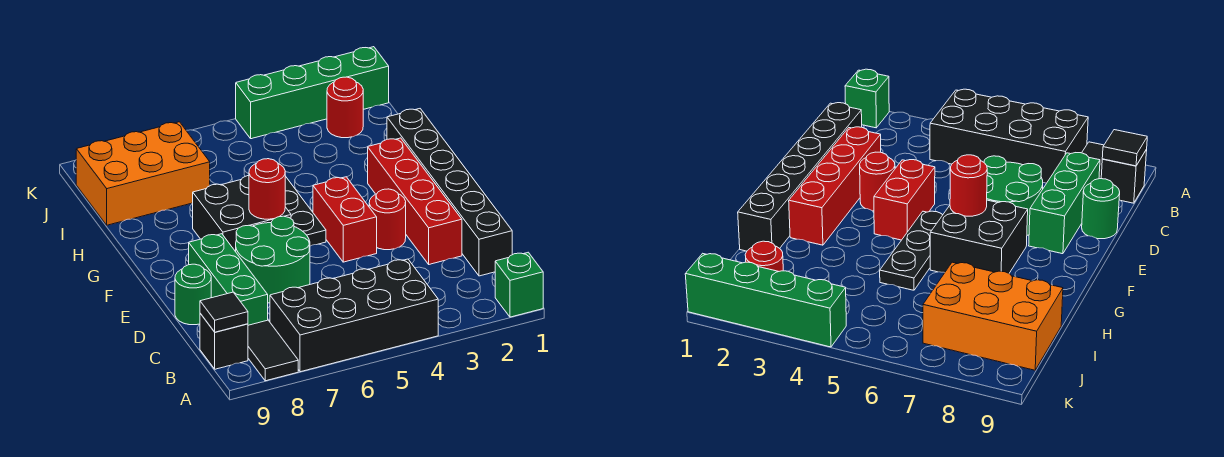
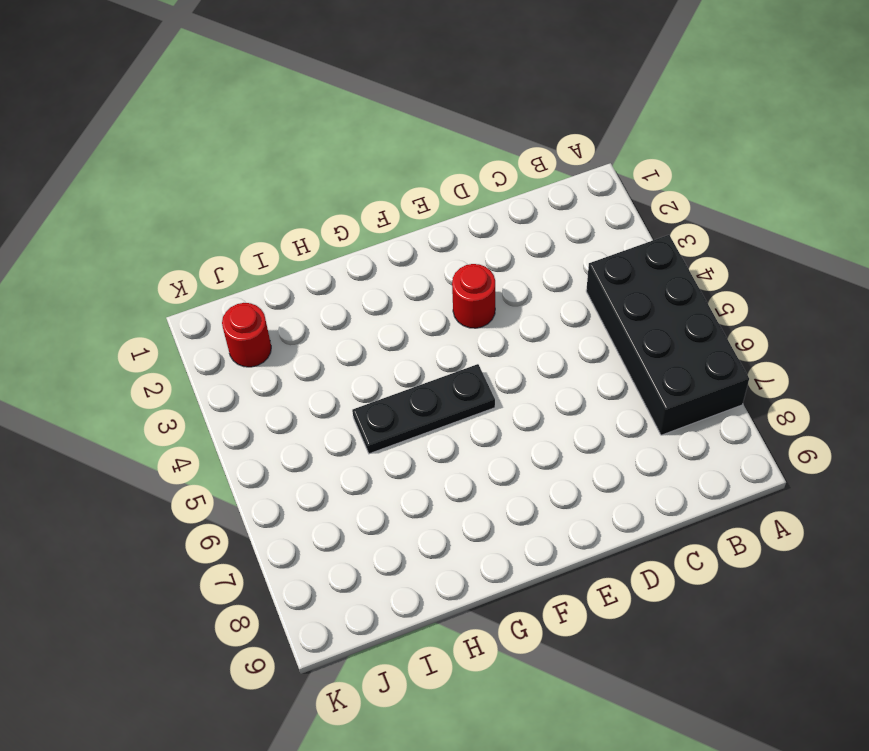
none -> green brick A1 level 1
none -> black tile A8:B8 level 1
none -> black brick B9 level 1

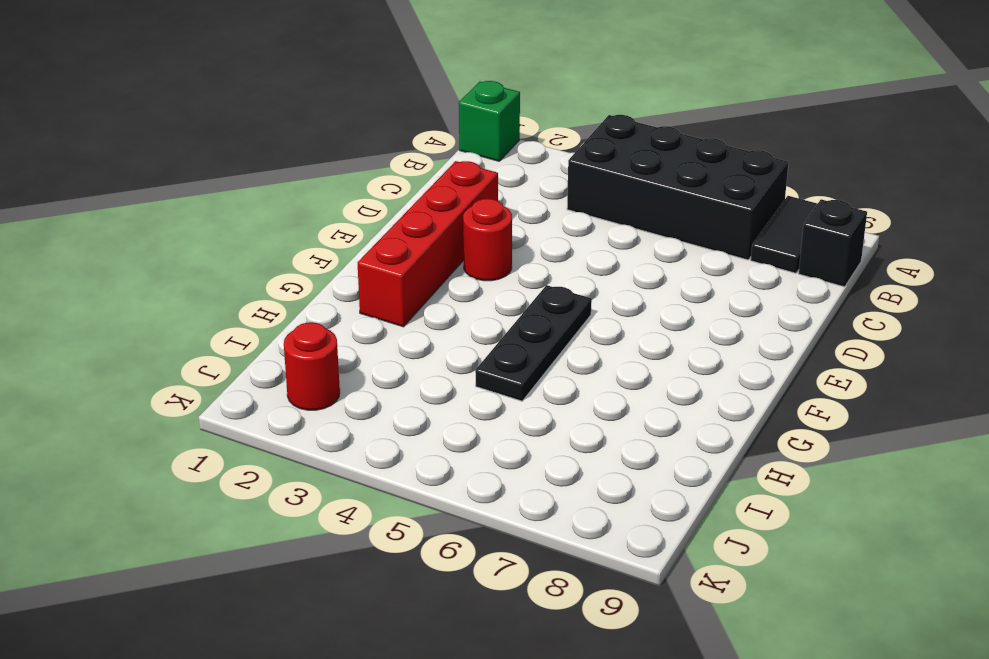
none -> black brick C1:H1 level 1
none -> green brick C8:E8 level 1
none -> green round brick D6:E7 level 1

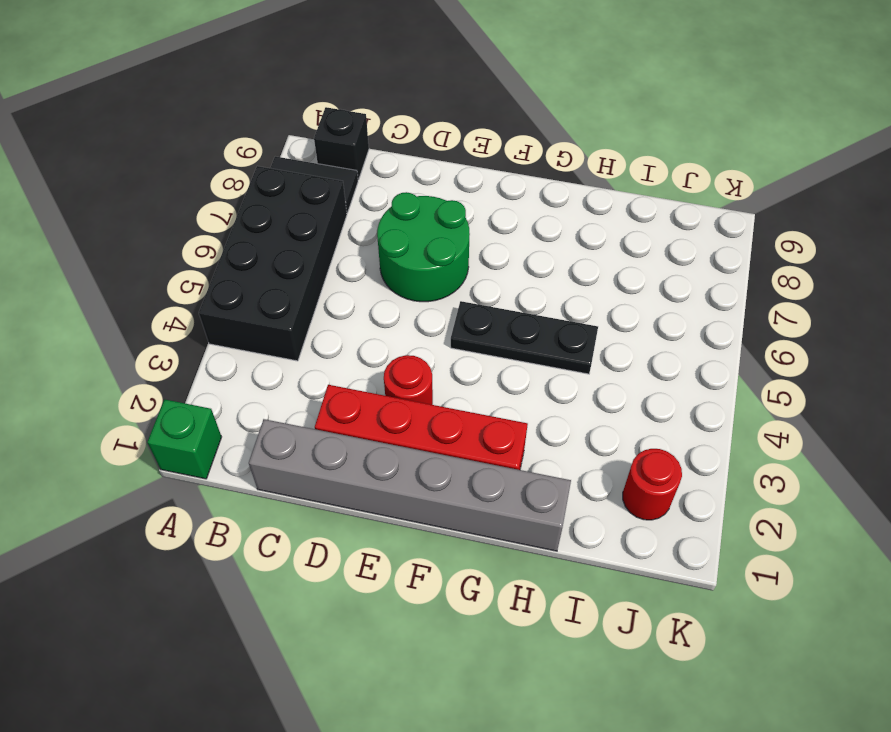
grey brick C1:H1 level 1 -> black brick C1:H1 level 1
none -> green brick C8:E8 level 1
none -> green round brick D9 level 1
none -> red brick E4:F4 level 1

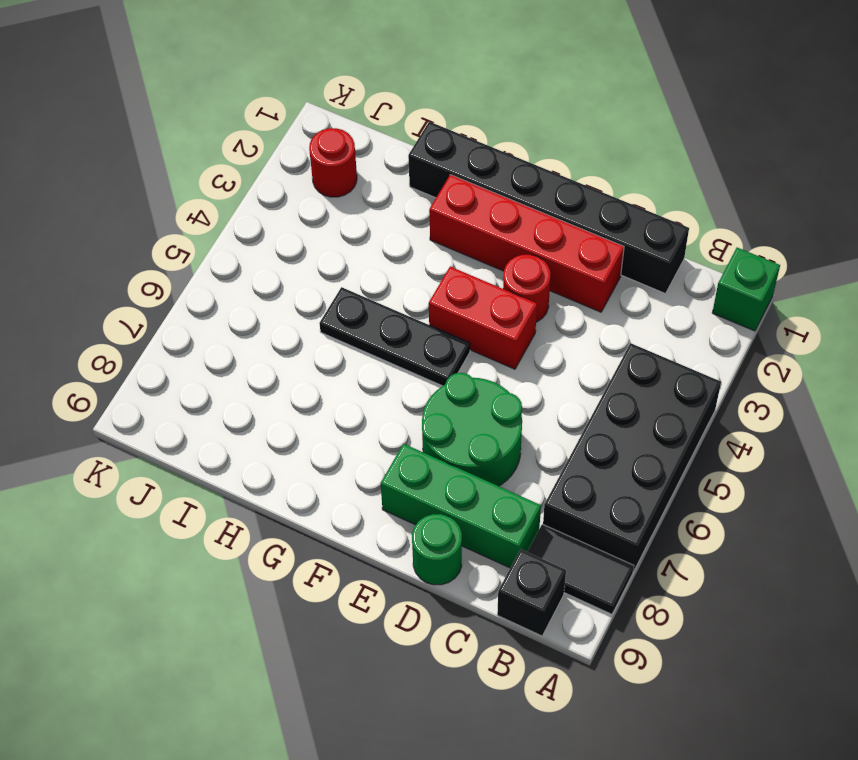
none -> black brick F6:G7 level 1
none -> orange brick I7:J9 level 1
none -> green brick K1:K4 level 1

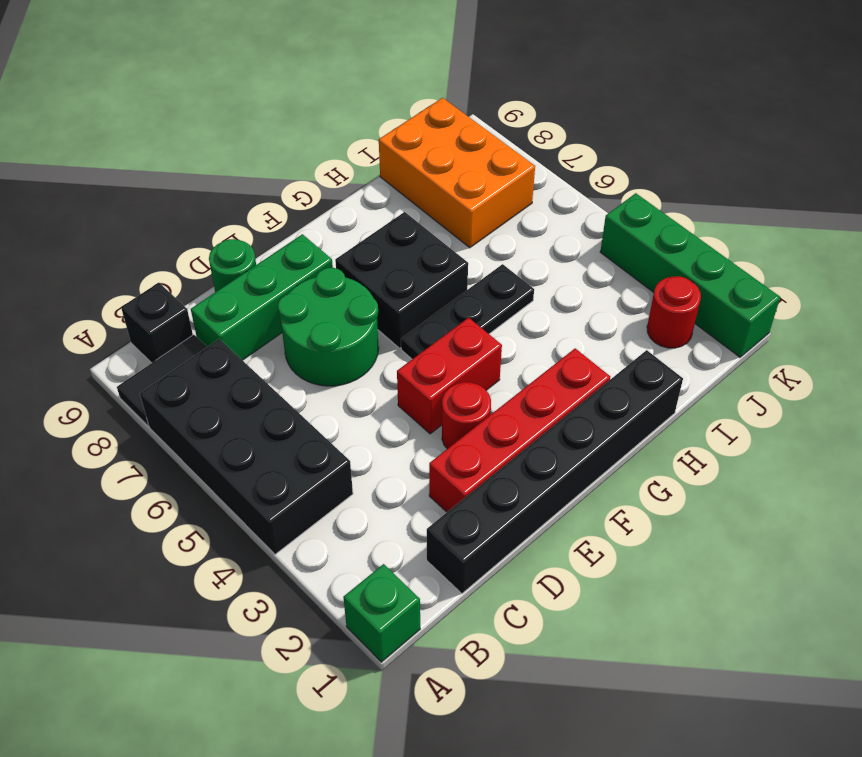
none -> black tile B9 level 2
none -> red round brick F6 level 2

